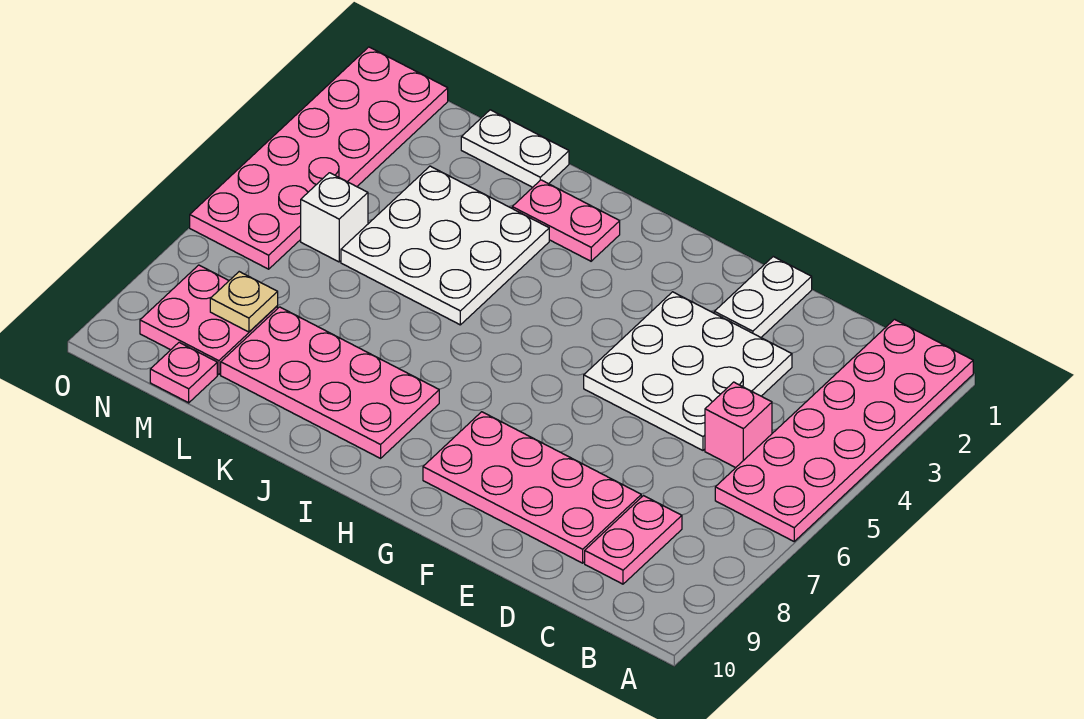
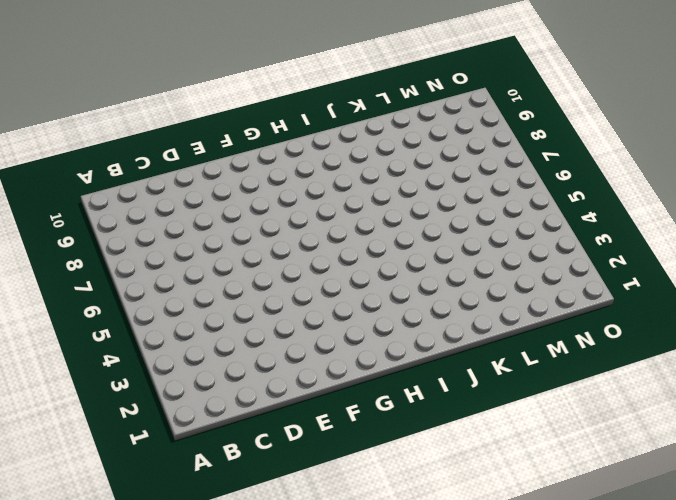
none -> pink plate A1:B6 level 1
none -> pink brick C5 level 1
none -> pink plate C8:C9 level 1

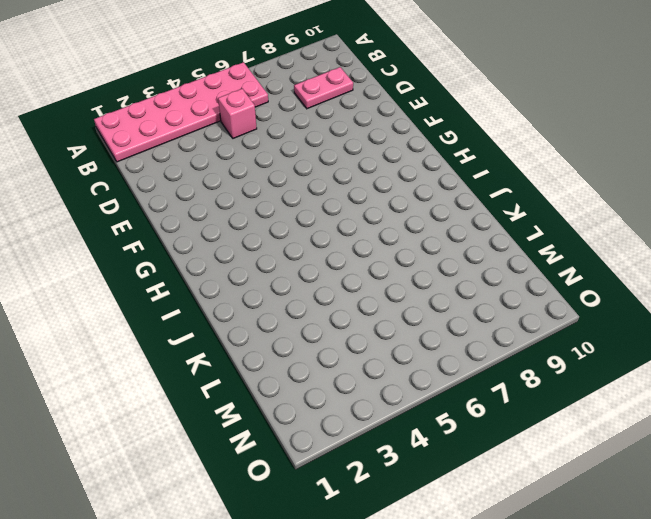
none -> white plate D3:F5 level 1
none -> pink plate D8:G9 level 1
none -> white plate E1:E2 level 1

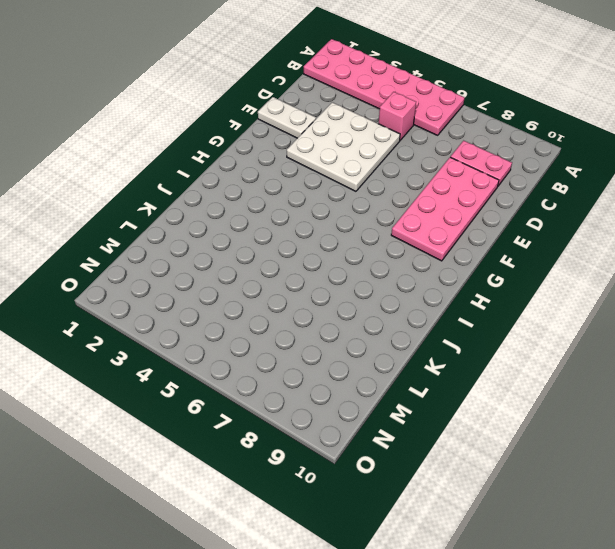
none -> pink plate I2:J2 level 1
none -> pink plate I8:L9 level 1
none -> white plate J3:L5 level 1

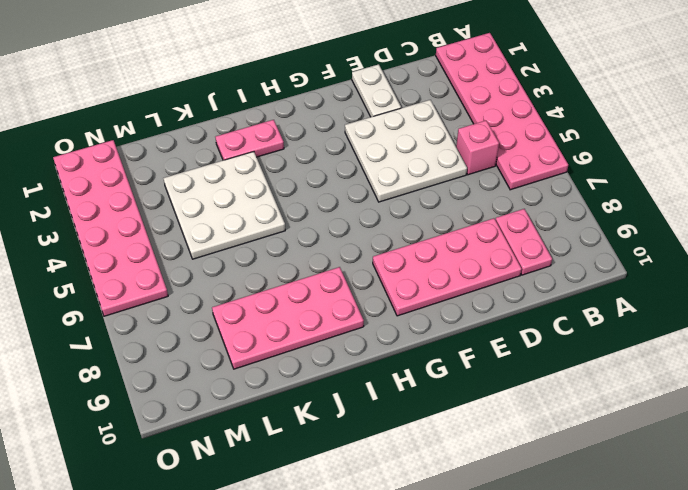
none -> white plate K1:L1 level 1
none -> white brick M5 level 1
none -> pink plate M8:N9 level 1

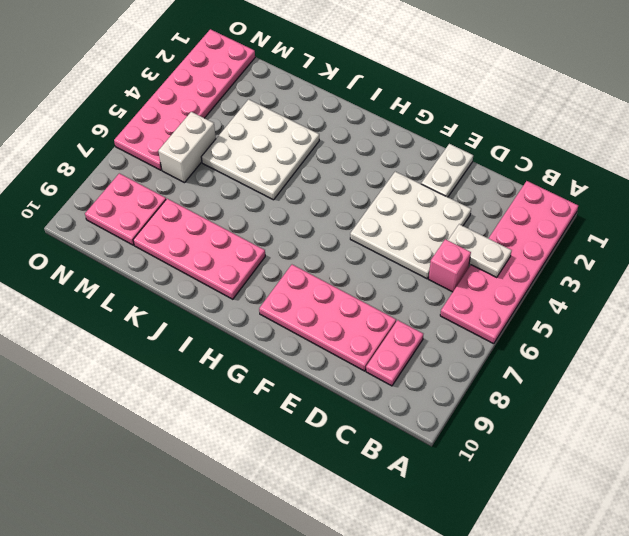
white plate B4:C4 level 2 -> white plate K1:L1 level 1
white brick M5:M6 level 1 -> white brick M5 level 1
none -> pink plate I2:J2 level 1
none -> pink plate M10 level 1
none -> tan plate M8 level 2

